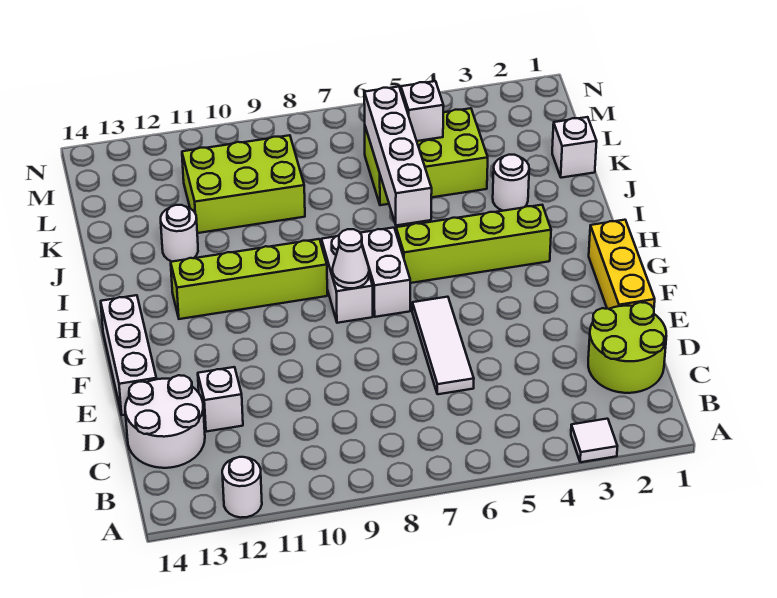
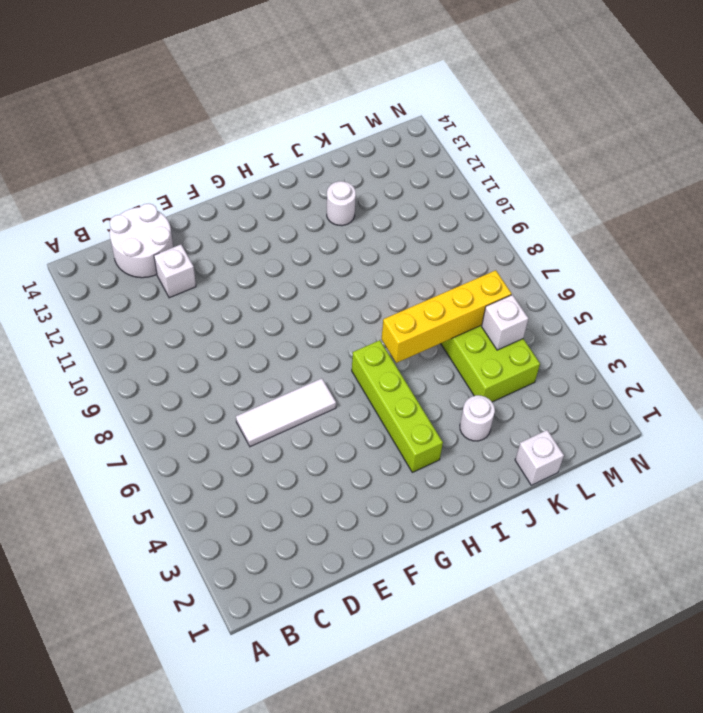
yellow brick I6:L6 level 2 -> white brick I6:L6 level 2
none -> white tile A3 level 1
none -> white round brick A12 level 1
none -> lime round brick C1:D2 level 1

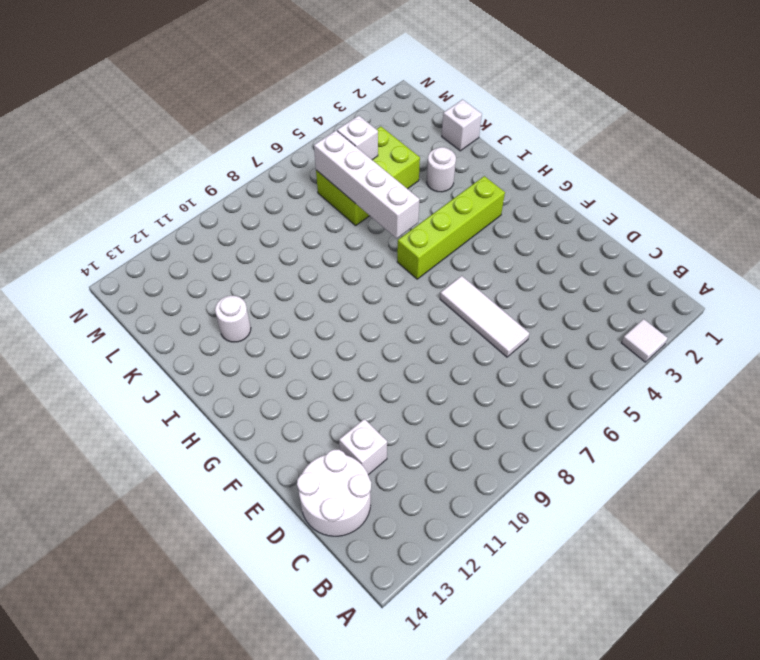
none -> white round brick A12 level 1
none -> lime round brick C1:D2 level 1
none -> yellow brick E1:G1 level 1

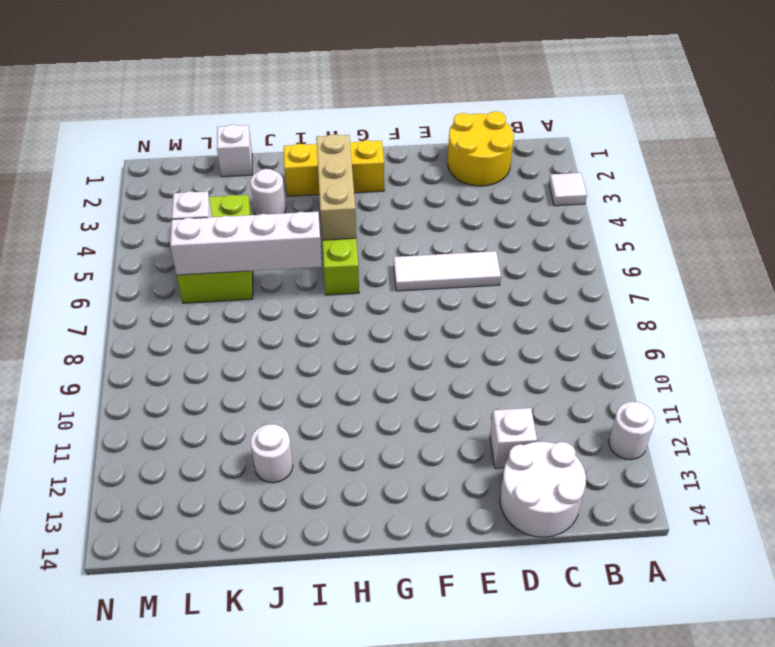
yellow round brick C1:D2 level 1 -> lime round brick C1:D2 level 1
yellow brick G2:I2 level 1 -> yellow brick E1:G1 level 1
tan brick H3:H5 level 2 -> none
none -> white brick E14:G14 level 1
none -> white brick G7:H7 level 1
none -> white brick G8:H8 level 1

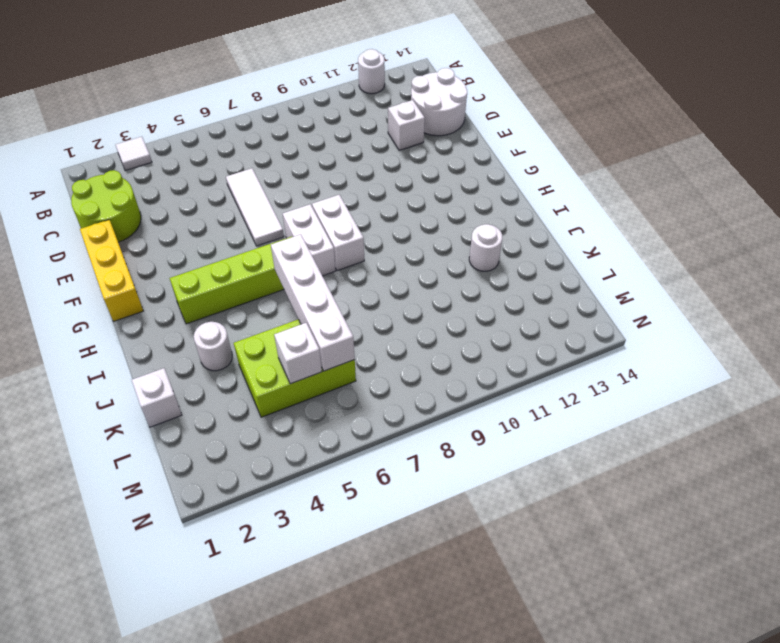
none -> white brick E14:G14 level 1
none -> lime brick H9:H12 level 1
none -> lime brick K9:L11 level 1

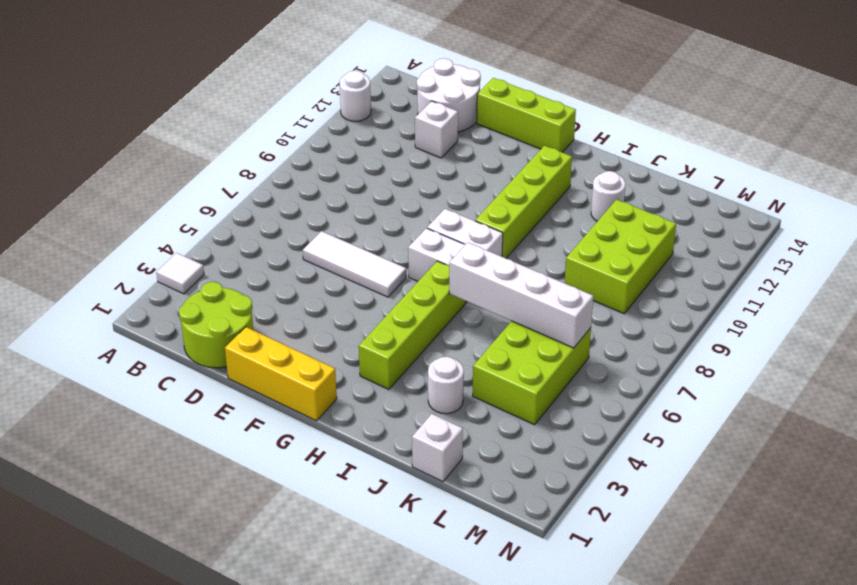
lime brick E14:G14 level 1 -> white brick E14:G14 level 1
none -> white cone G8 level 2
none -> white brick L5 level 2

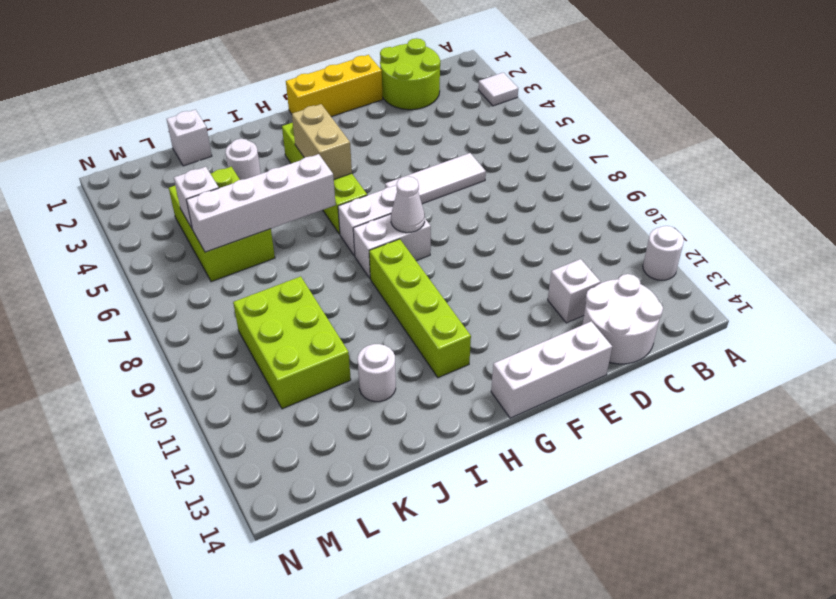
tan brick H4:H5 level 2 -> none

